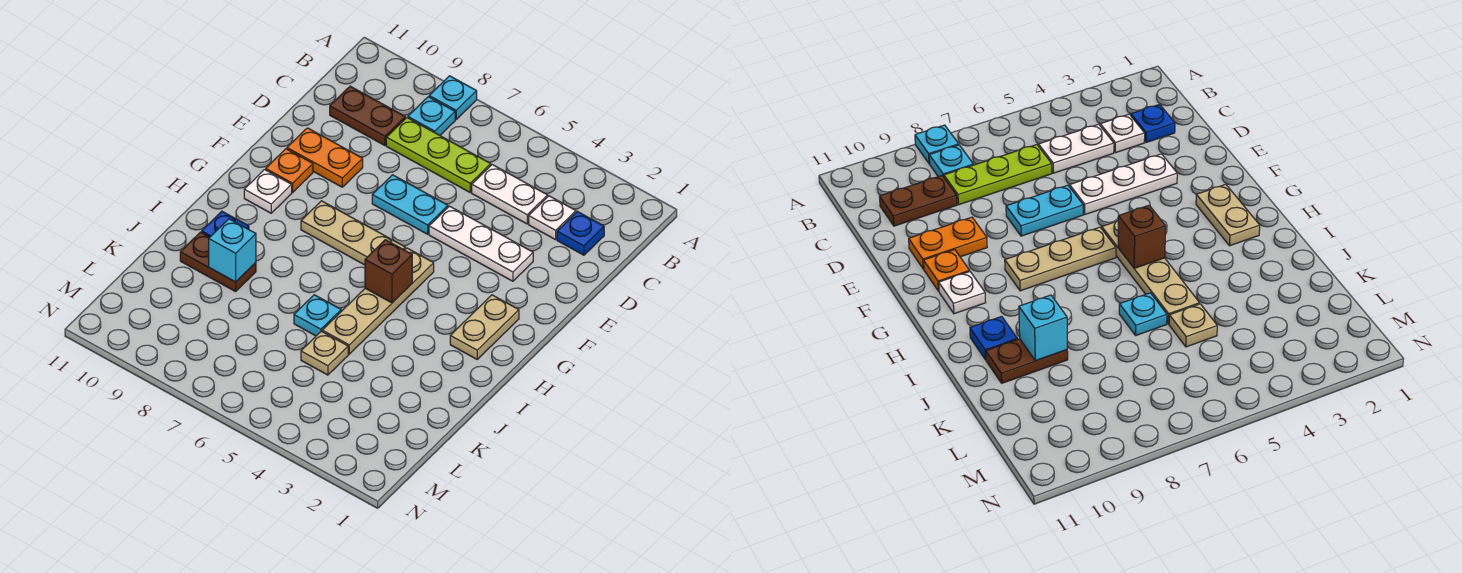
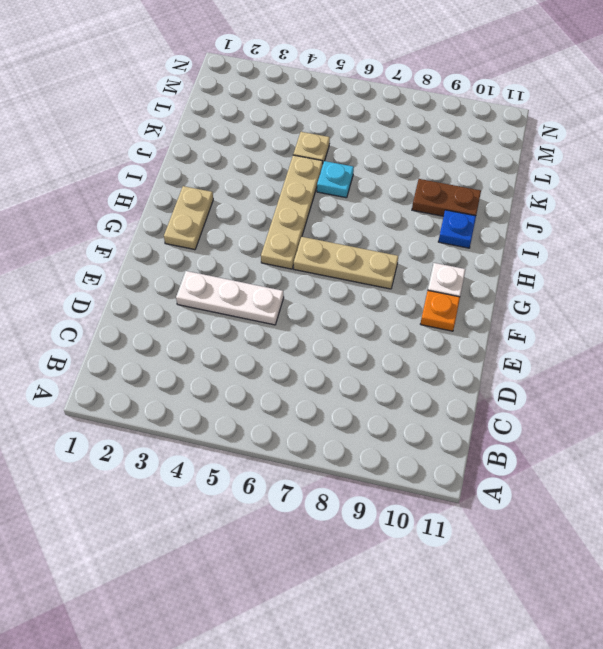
none -> cyan plate A8 level 1
none -> cyan plate B8 level 1
none -> blue plate C2 level 1

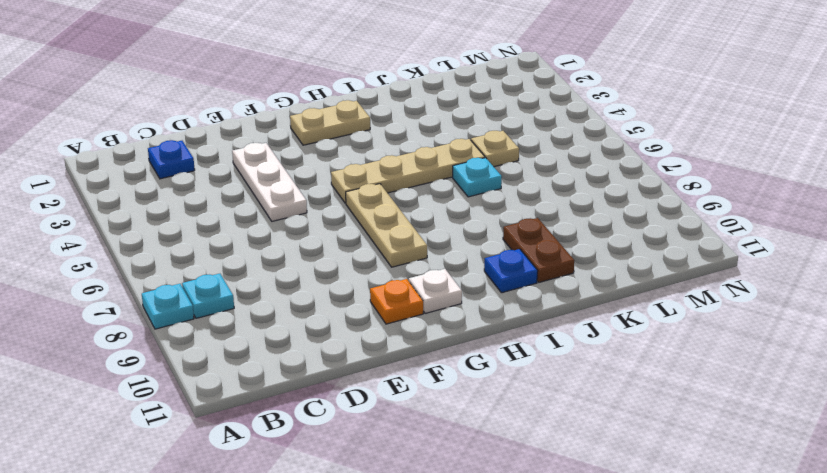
none -> white plate C3 level 1
none -> white plate C4:C5 level 1
none -> lime plate C6:C8 level 1

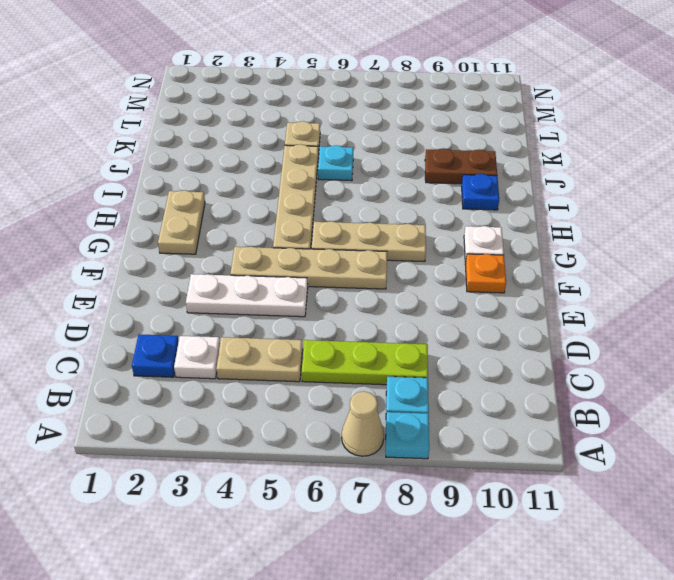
tan cone A7 level 1 -> none
tan plate C4:C5 level 1 -> white plate C4:C5 level 1
tan plate F4:F7 level 1 -> none
none -> brown plate C9:C10 level 1
none -> cyan plate E6:E7 level 1
none -> orange plate E9:E10 level 1

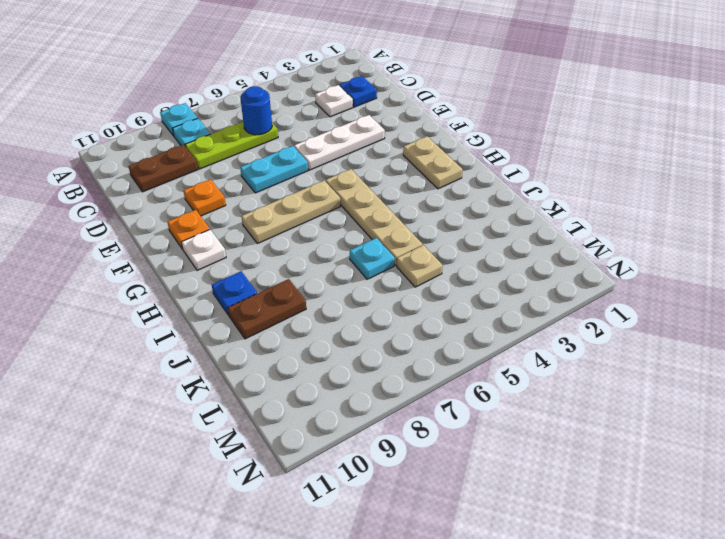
blue round brick C6 level 2 -> none
orange plate E9 level 1 -> orange plate E9:E10 level 1
none -> white plate C4:C5 level 1
none -> brown brick H5 level 2
none -> cyan brick J9 level 2

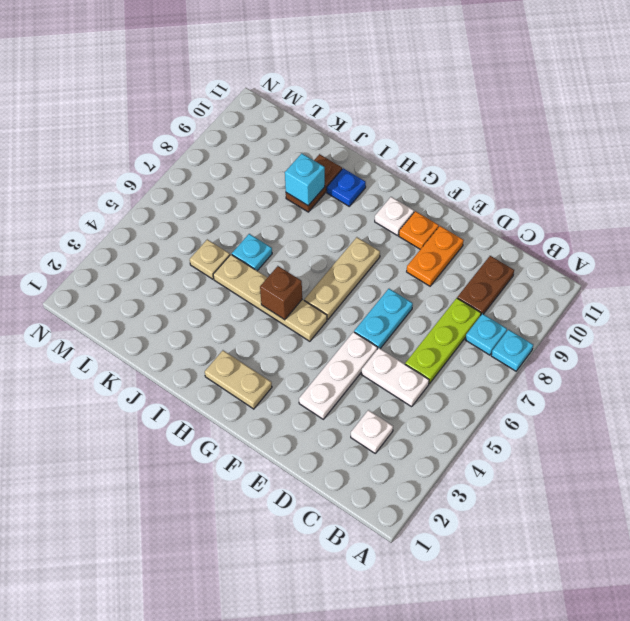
white plate C5:D5 level 1 -> white plate C4:C5 level 1
none -> blue plate C2 level 1

